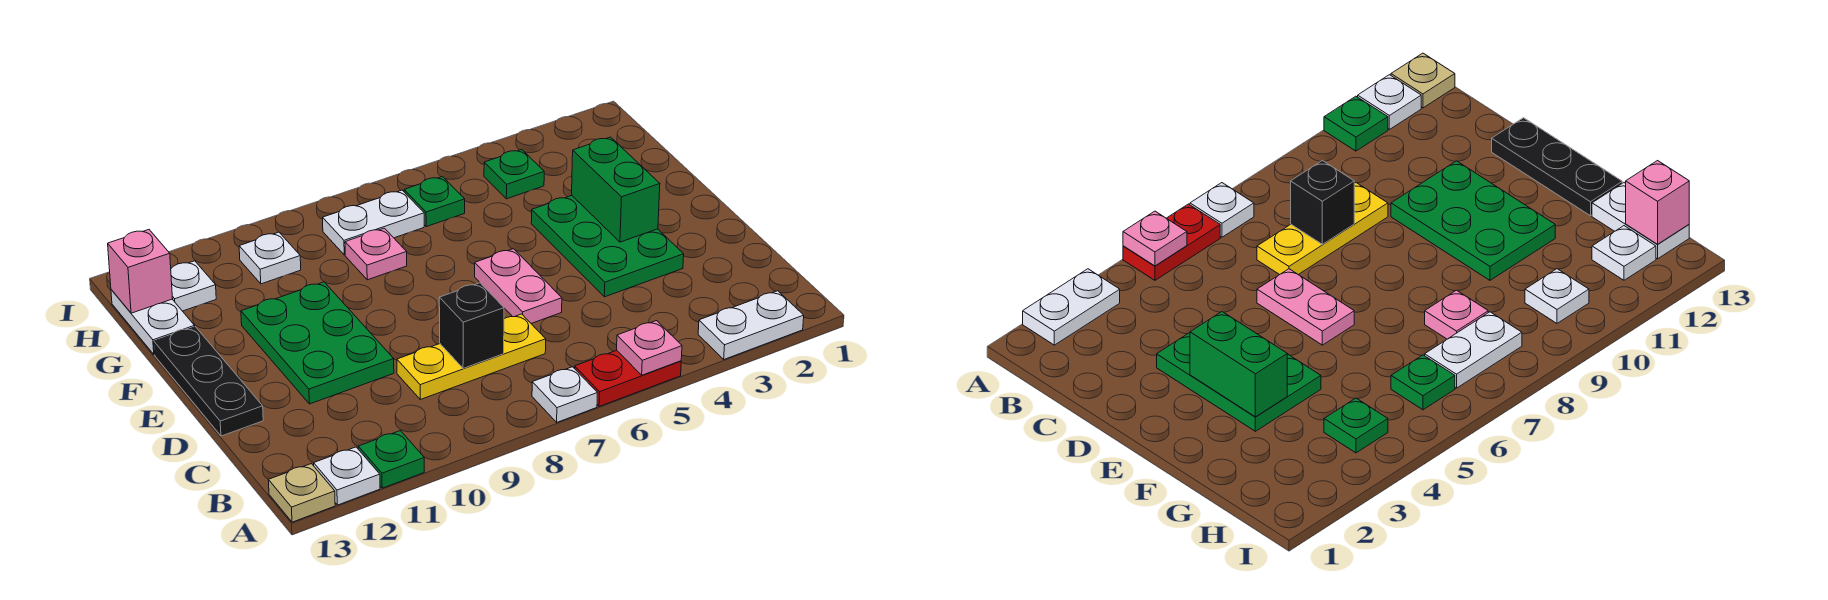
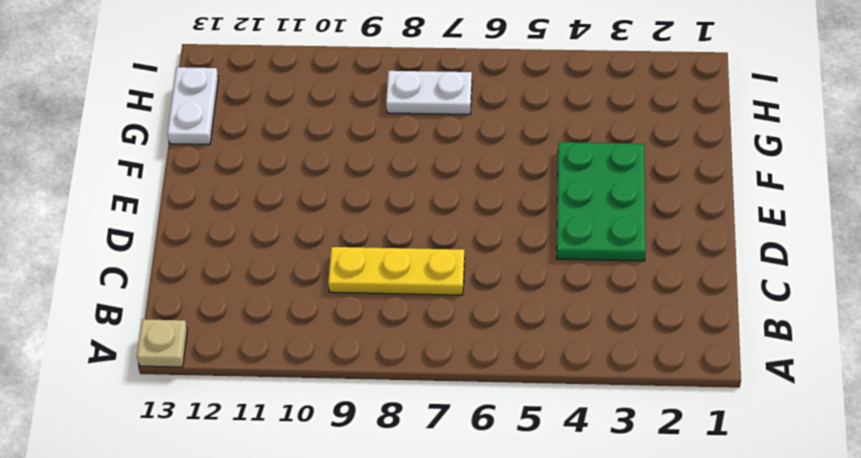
none -> white plate A2:A3 level 1
none -> red plate A5:A6 level 1
none -> white plate A7 level 1

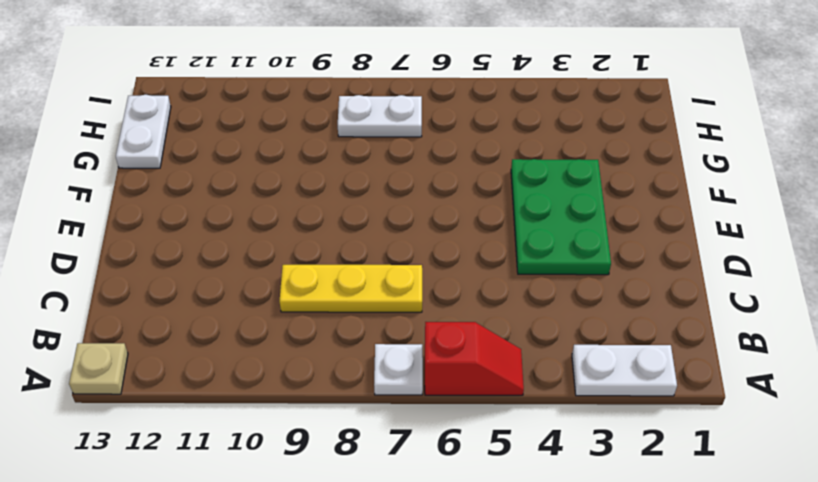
red slope A5:A6 level 1 top 6 -> red plate A5:A6 level 1
none -> green plate A11 level 1
none -> white plate A12 level 1
none -> pink plate D6:E6 level 1

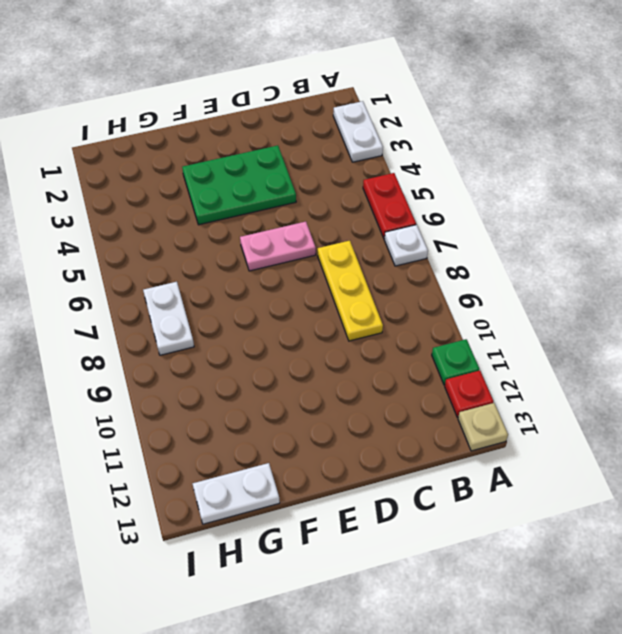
red plate A12 level 1 -> white plate A12 level 1
none -> green plate D10:F11 level 1
none -> black plate D13:F13 level 1
none -> pink plate G8 level 1

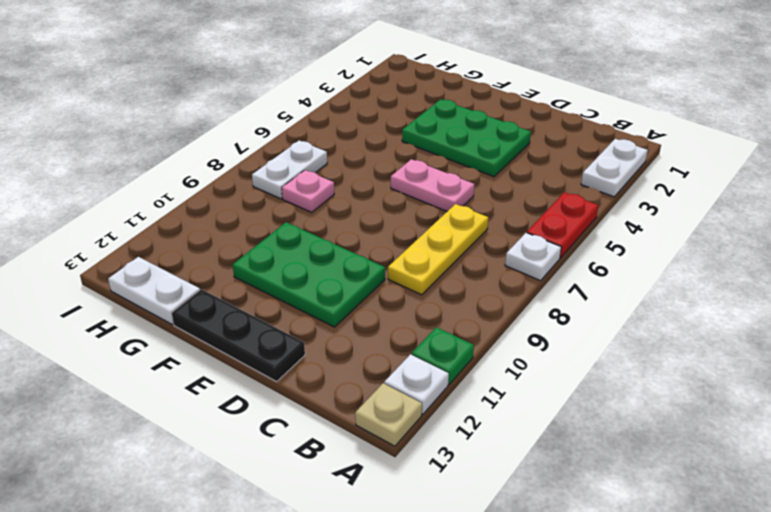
none -> green plate H4 level 1
none -> green plate H6 level 1
none -> white plate H10 level 1

